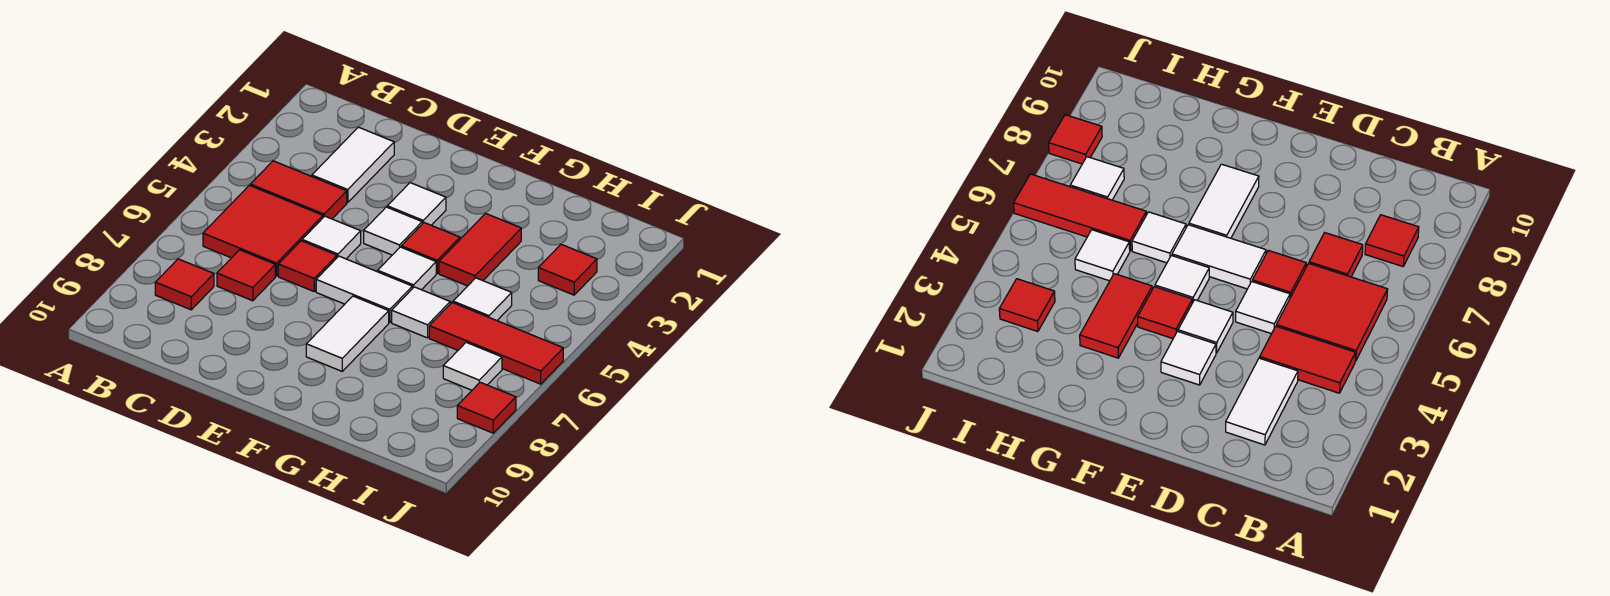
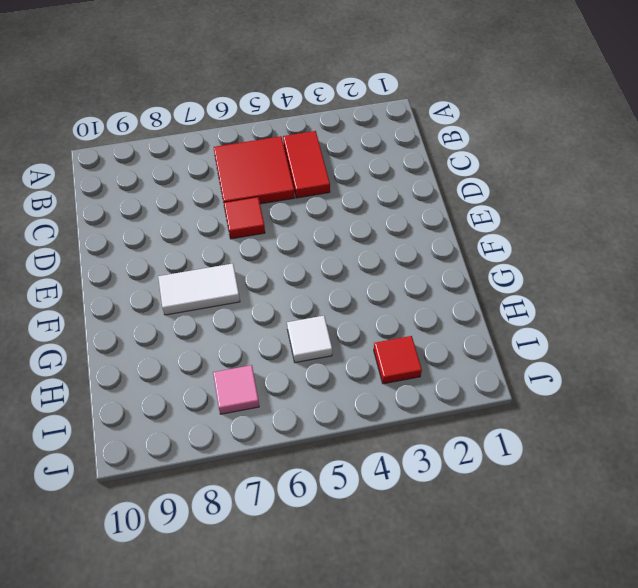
pink tile I7 level 1 -> white tile I7 level 1
none -> red tile B8 level 1
none -> white tile C2:C3 level 1
none -> red tile C7 level 1

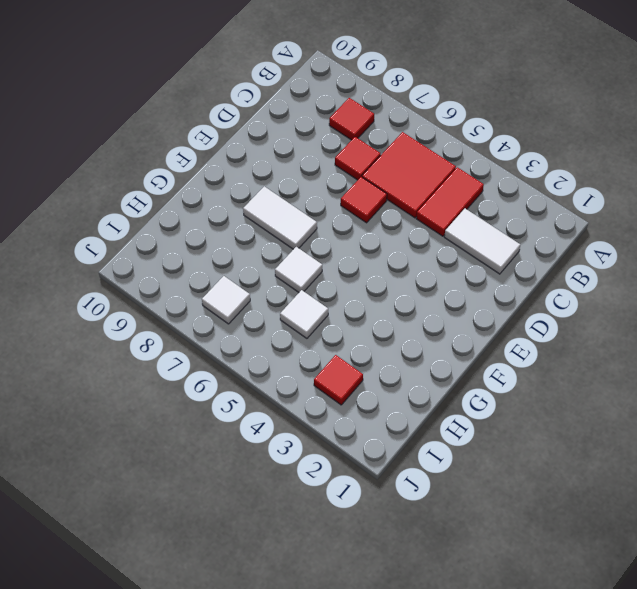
none -> white tile D5 level 1
none -> white tile E3 level 1
none -> white tile E4 level 1

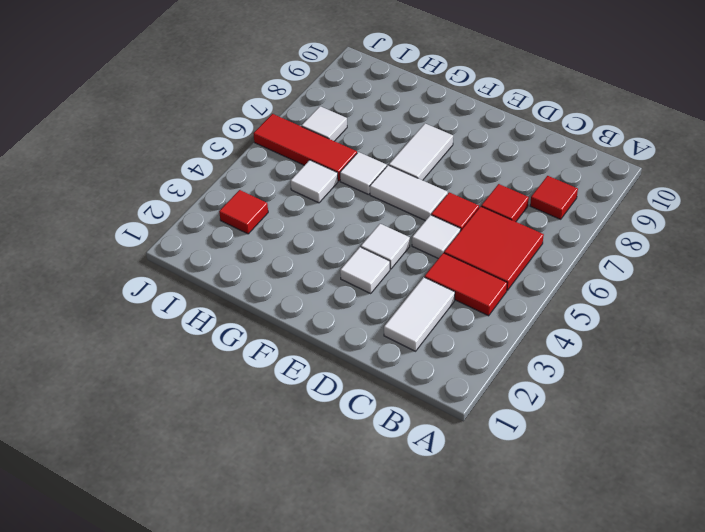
none -> red tile F4 level 1
none -> white tile F5 level 1
none -> red tile G3:G4 level 1

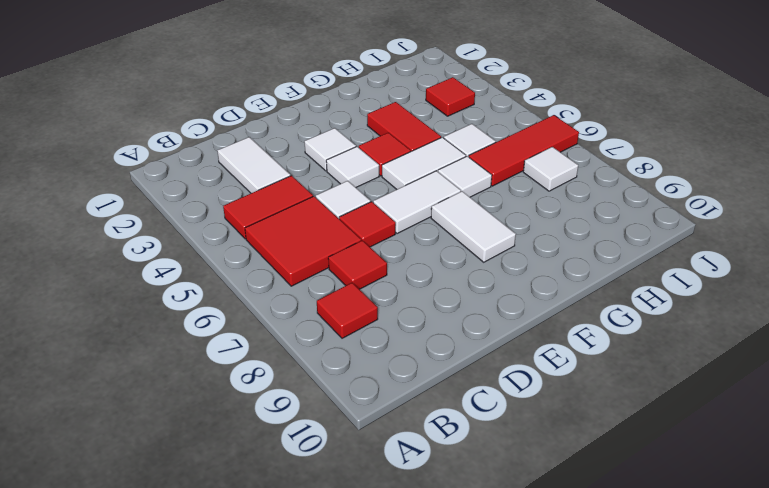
white tile F5:G5 level 1 -> white tile F5 level 1
none -> red tile J8 level 1

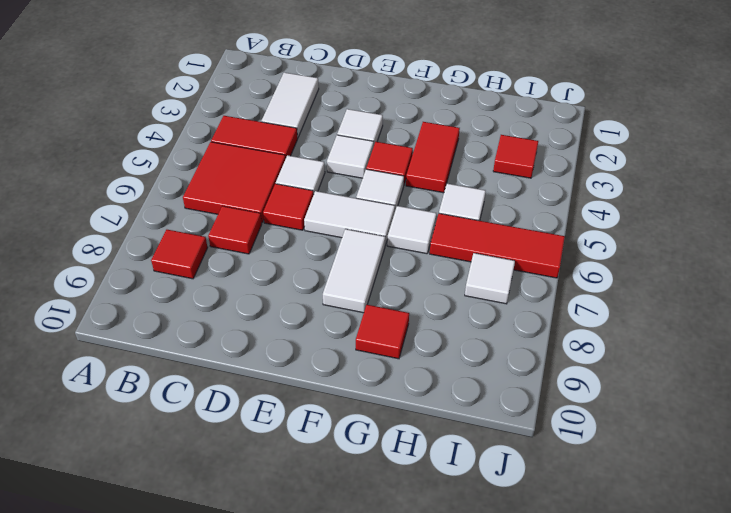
red tile G9 level 1 -> red tile J8 level 1

